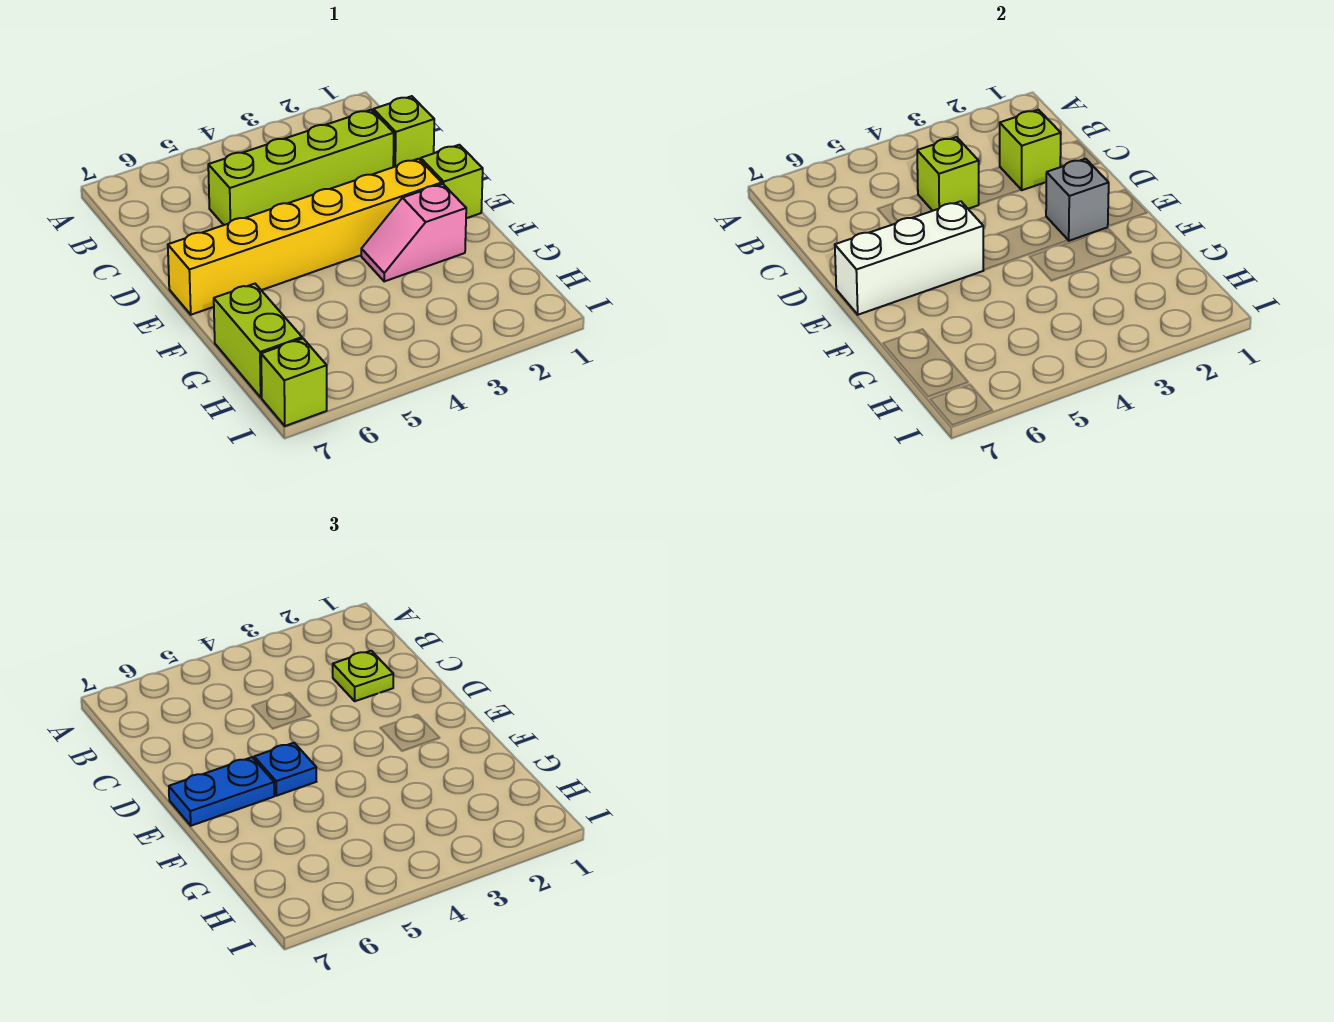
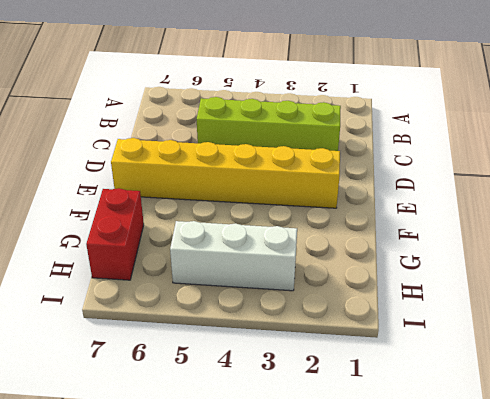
red brick G7:H7 level 1 -> lime brick G7:H7 level 1
white brick H3:H5 level 1 -> white brick E5:E7 level 2
none -> lime brick C1 level 1
none -> lime brick E1 level 1
none -> pink slope F2:F3 level 1 top 2

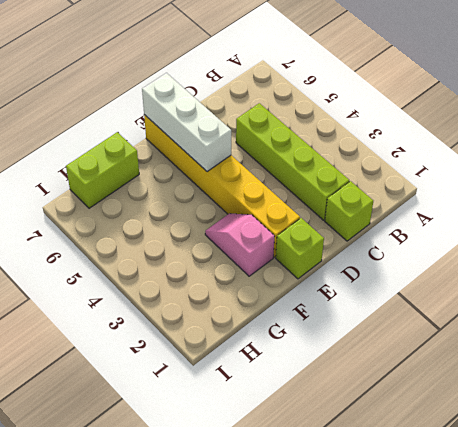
none -> lime brick I7 level 1
none -> lime brick C2 level 2
none -> lime brick C4 level 2

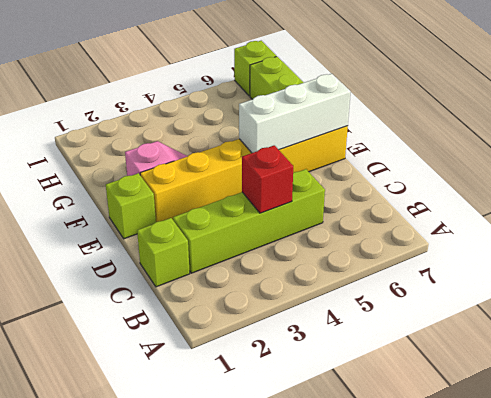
red brick C4 level 2 -> lime brick C4 level 2
none -> lime brick C2 level 2
none -> grey brick E2 level 2
none -> lime plate C2 level 3

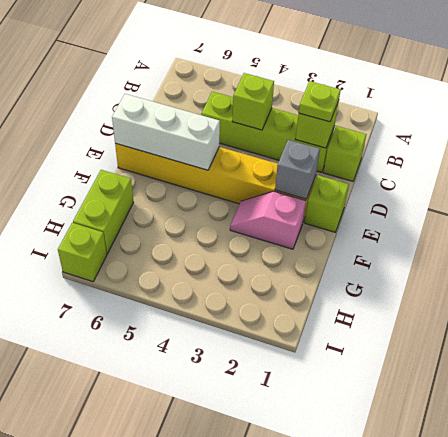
none -> blue plate E5 level 3
none -> blue plate E6:E7 level 3

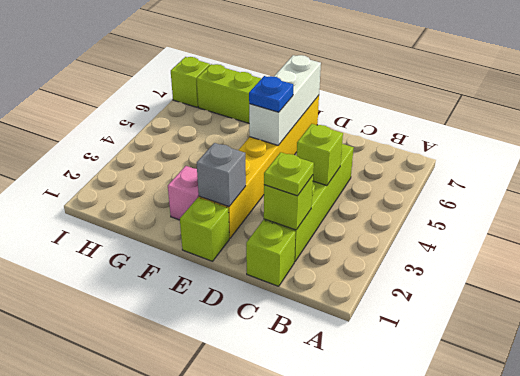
none -> blue plate E6:E7 level 3

